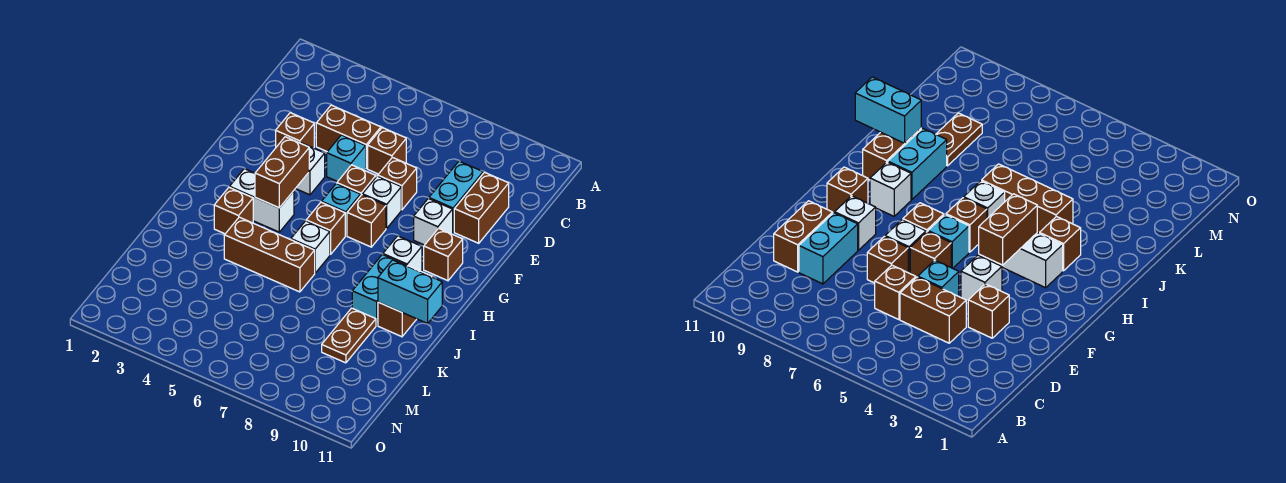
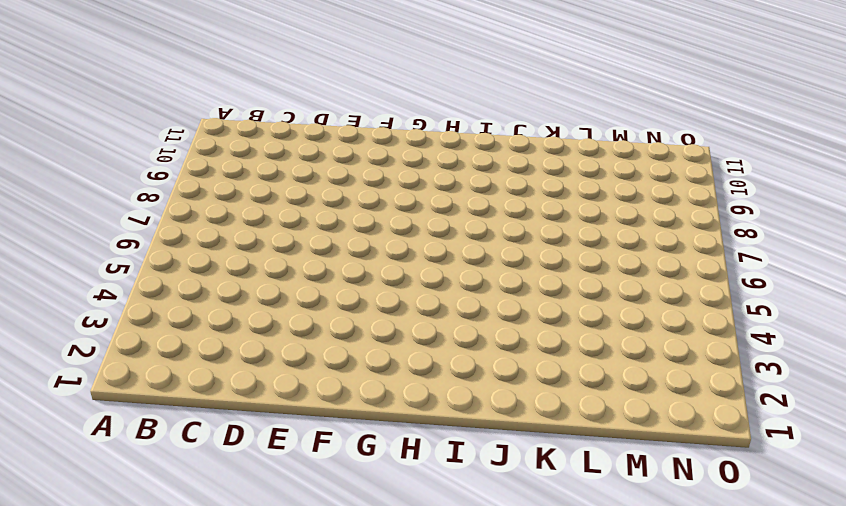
none -> brown brick D4:D5 level 1
none -> brown brick D6 level 1
none -> cyan brick D9:E9 level 1

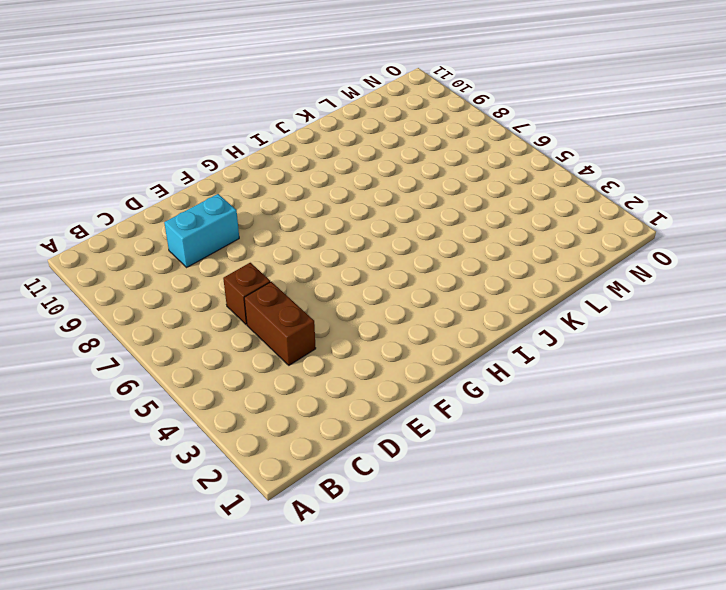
none -> brown brick D10:E10 level 1
none -> brown brick E3 level 1
none -> cyan brick E5 level 1

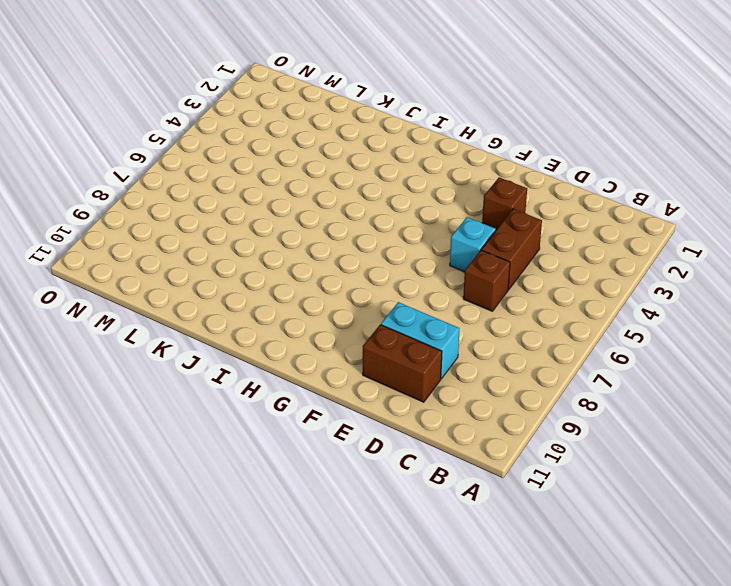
none -> brown brick E7 level 1
none -> white brick F4 level 1
none -> brown brick F6 level 1

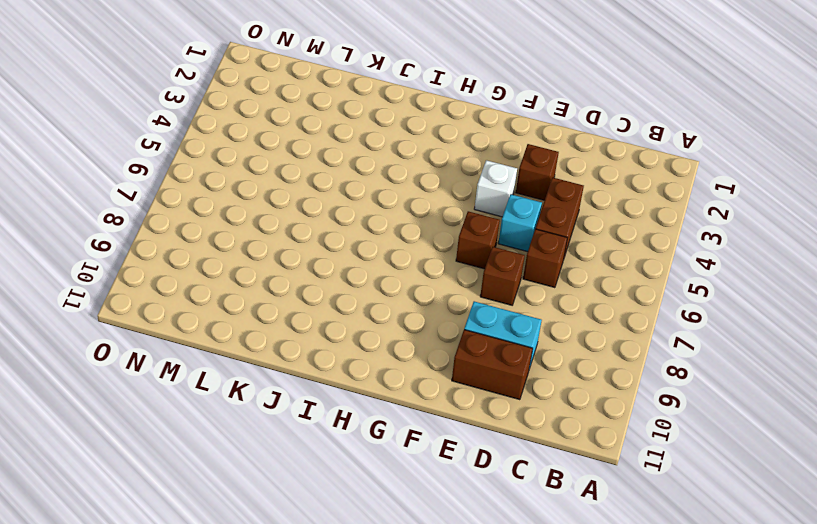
none -> white brick F7 level 1
none -> white brick F9 level 1
none -> cyan brick G6 level 1

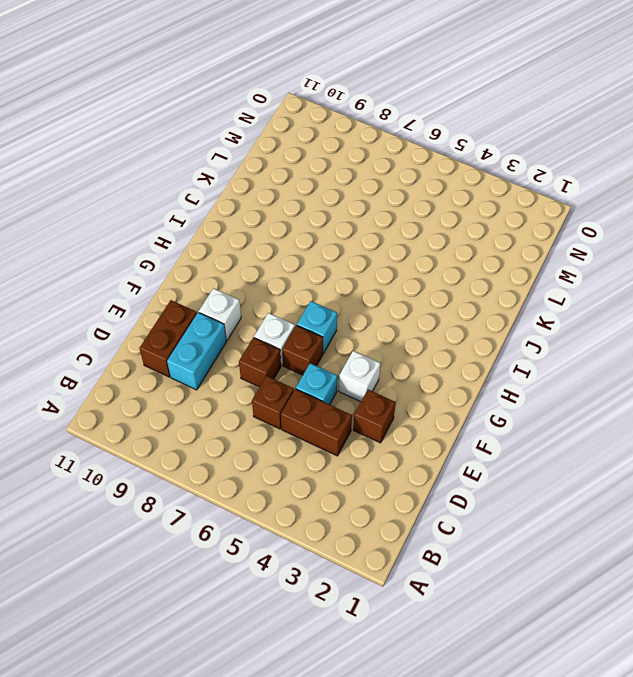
none -> brown brick G7 level 1
none -> brown brick G10 level 1
none -> white brick H3:H4 level 1

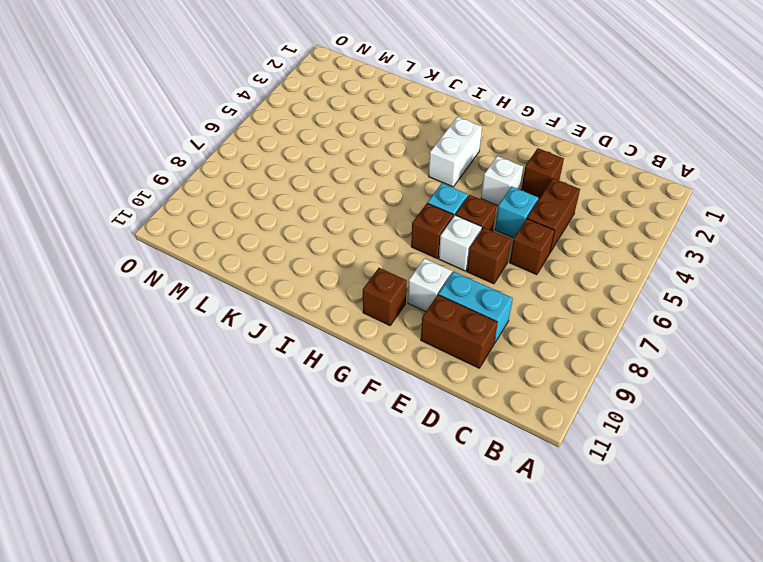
none -> brown brick H6 level 1
none -> white brick H9 level 1
none -> brown brick I3 level 1

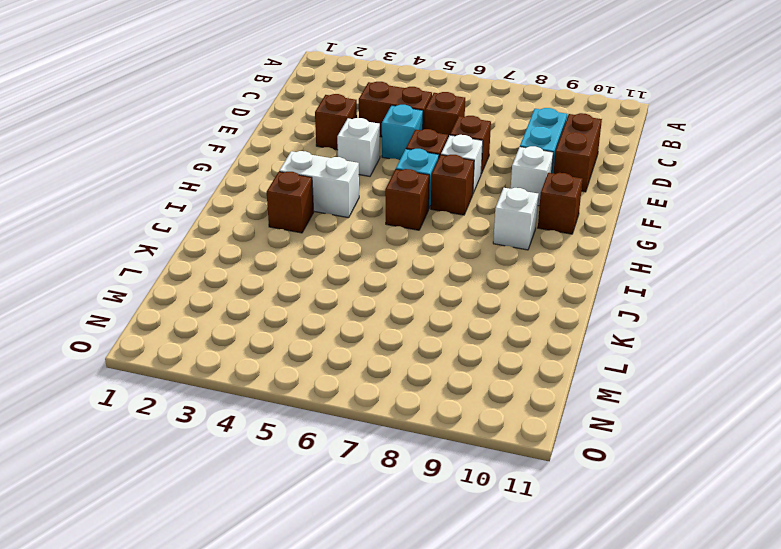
none -> white brick I6 level 1
none -> cyan brick I9:J9 level 1
none -> brown brick I10:J10 level 1

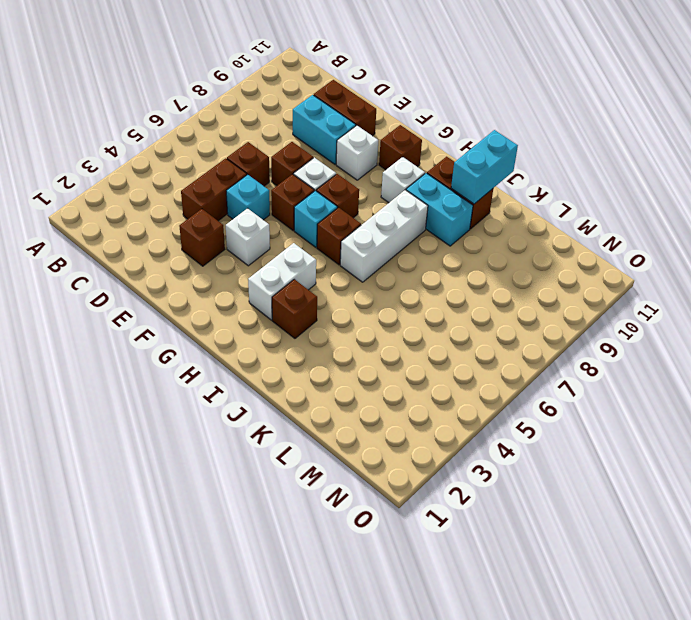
white brick I6:I8 level 1 -> white brick I6 level 1
none -> brown brick J4:J6 level 1
none -> brown plate K9:L9 level 1
none -> brown brick G4:H4 level 2

